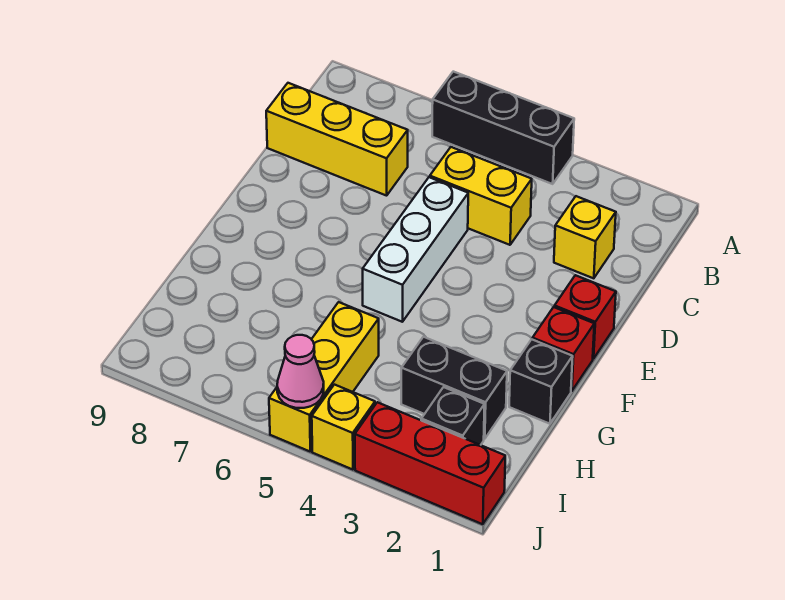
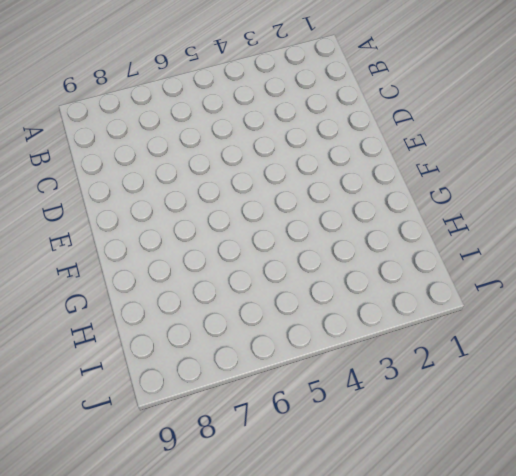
none -> black brick A4:A6 level 1
none -> yellow brick C2 level 1
none -> yellow brick C4:C5 level 1

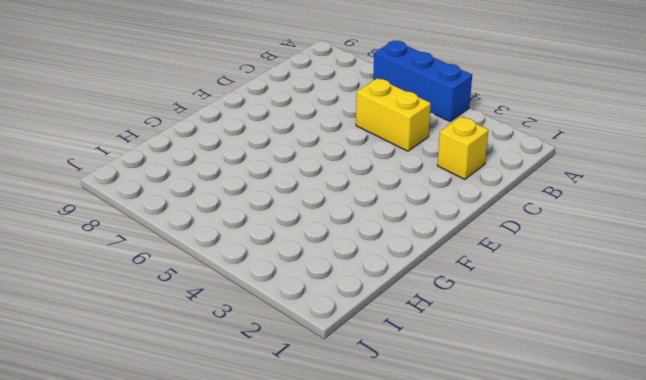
blue brick A4:A6 level 1 -> black brick A4:A6 level 1
none -> yellow brick C7:C9 level 1
none -> white brick D5:F5 level 1
none -> red brick E1 level 1

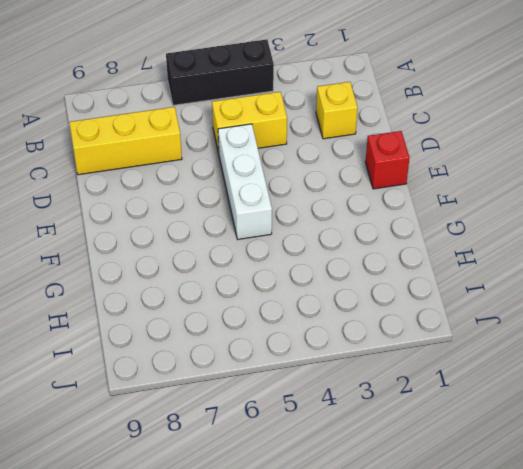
none -> red brick F1 level 1
none -> black brick G1 level 1
none -> black brick H2:H3 level 1

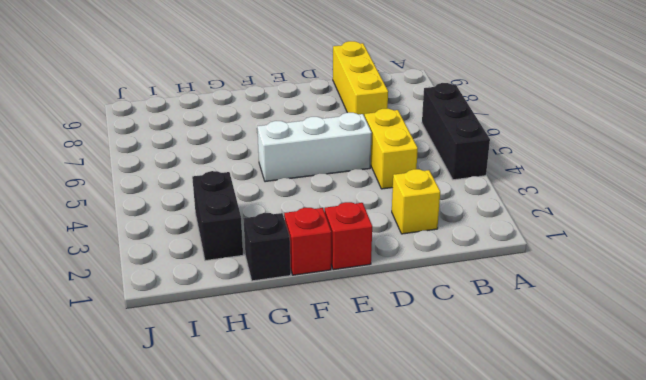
none -> yellow brick H5:J5 level 1
none -> black brick I2 level 1
none -> red brick J1:J3 level 1

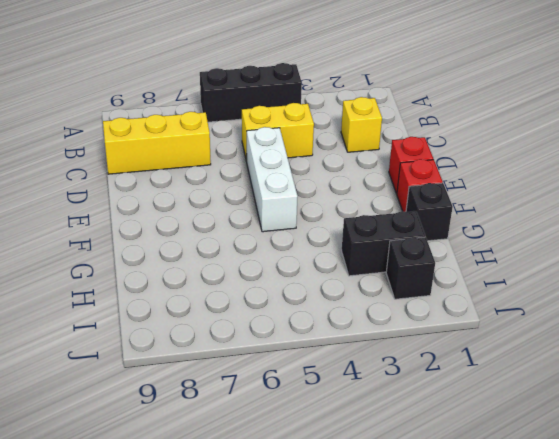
none -> yellow brick H5:J5 level 1
none -> red brick J1:J3 level 1
none -> yellow brick J4 level 1

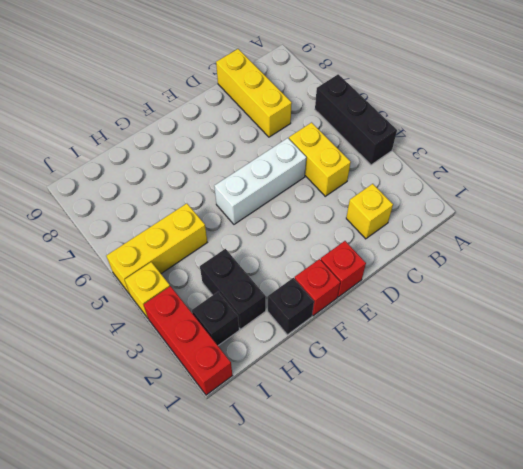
none -> pink cone J5 level 2

